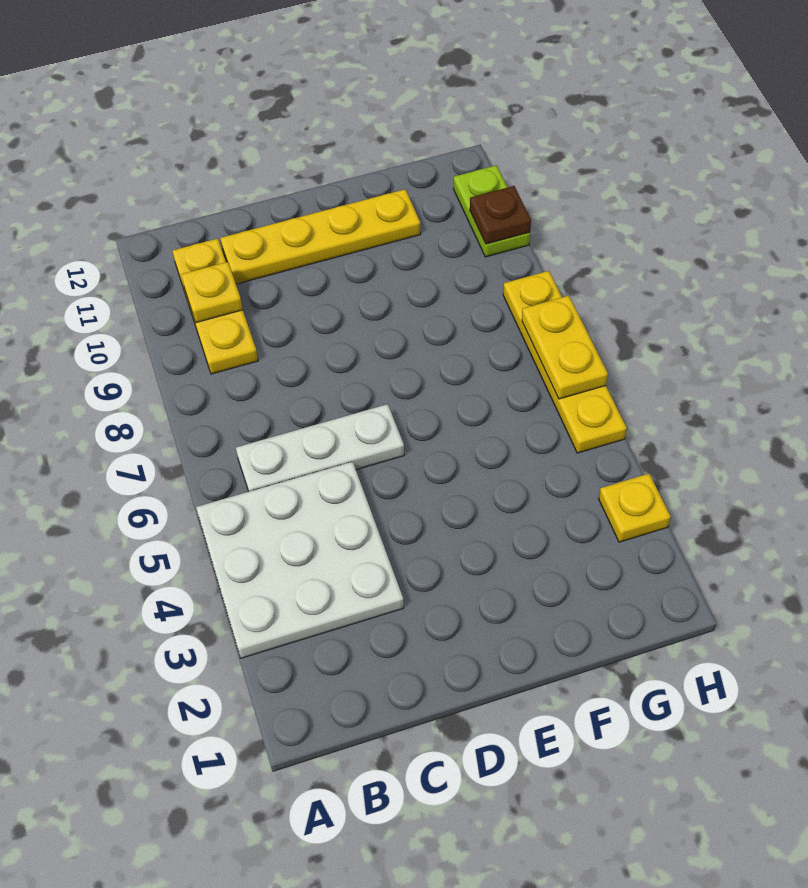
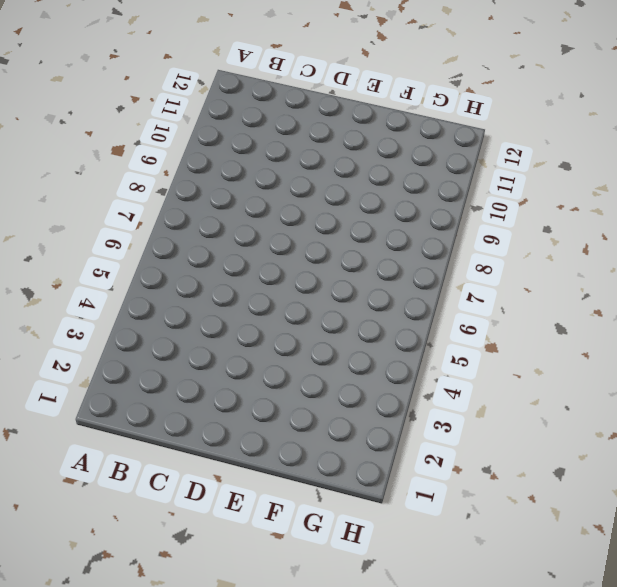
none -> white plate A3:C5 level 1
none -> white plate B6:D6 level 1

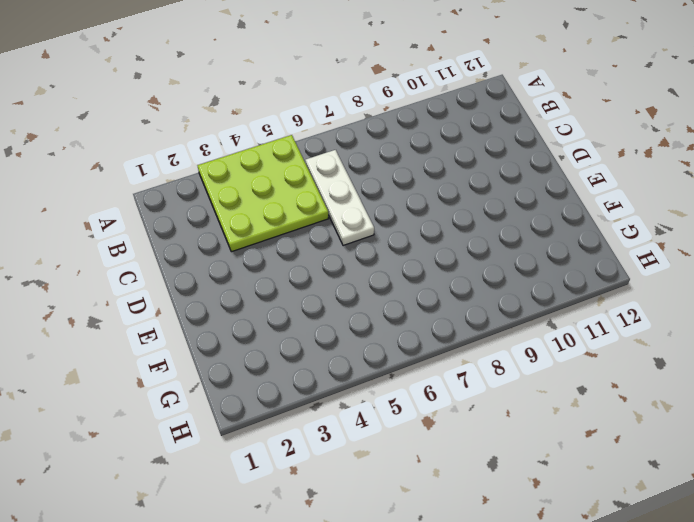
lime plate A3:C5 level 1 -> white plate A3:C5 level 1
none -> yellow plate B9:B11 level 1
none -> yellow plate C11:F11 level 1

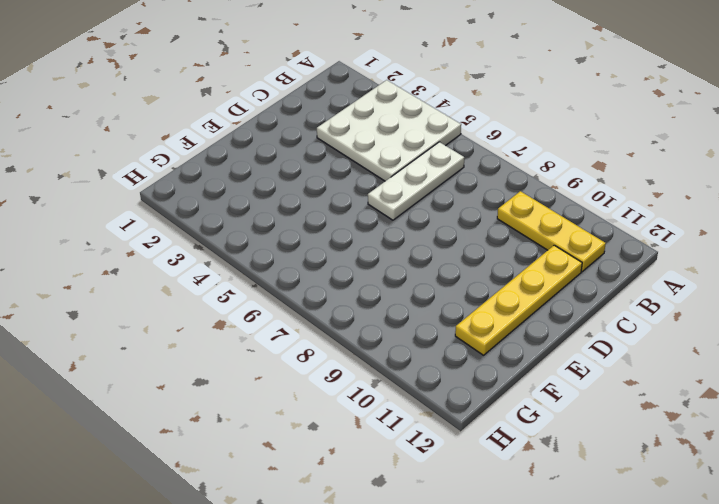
none -> yellow plate H3 level 1
none -> yellow plate H5:H8 level 1

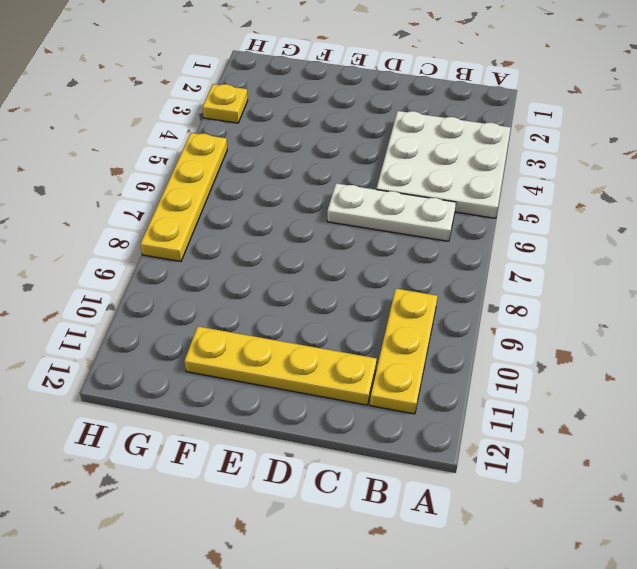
none -> lime plate H10:H11 level 1
none -> yellow plate B10 level 2

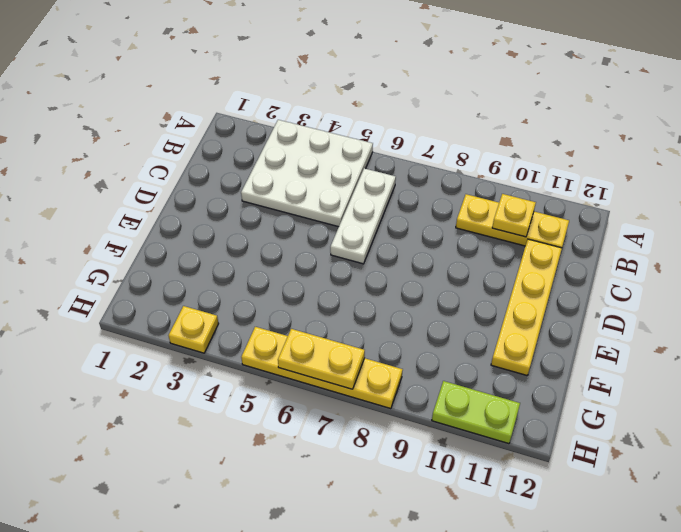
none -> brown plate H10 level 2

